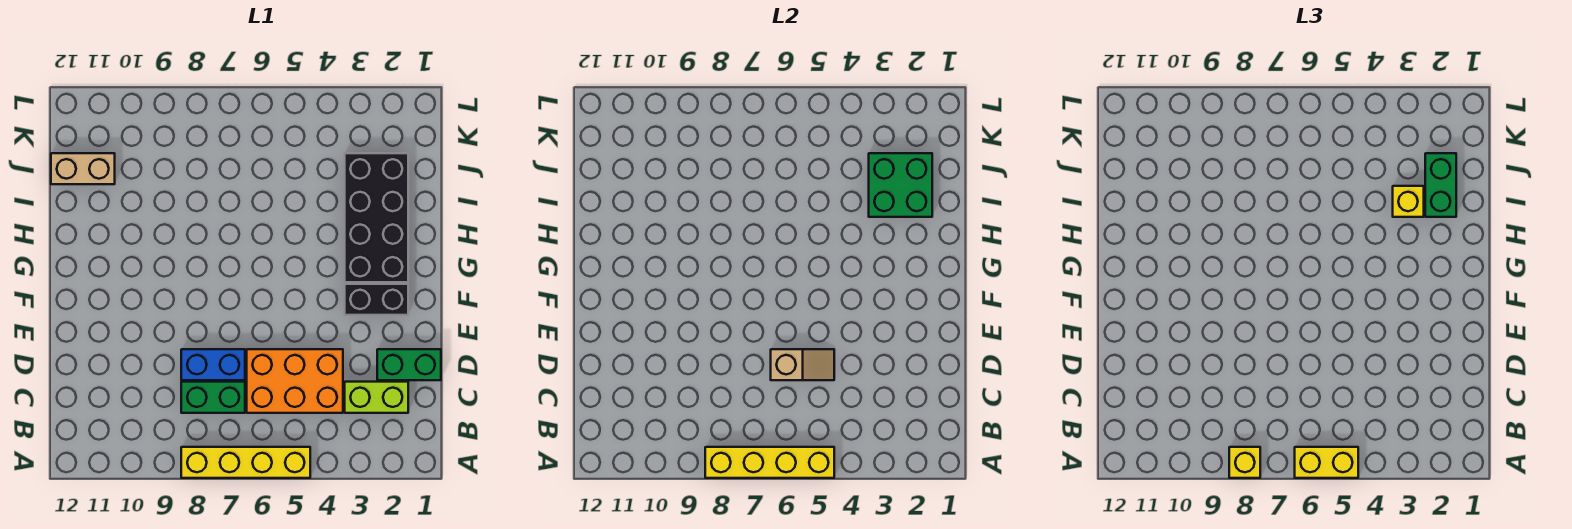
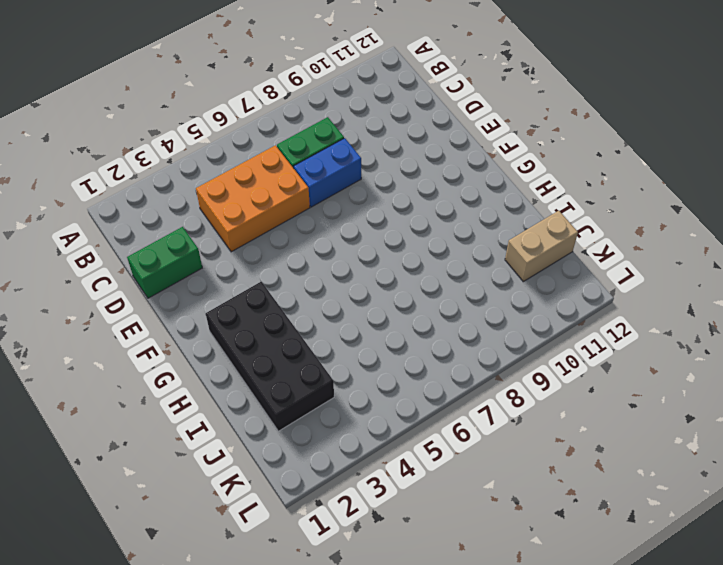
none -> yellow brick A5:A8 level 1
none -> lime brick C2:C3 level 1
none -> black brick F2:F3 level 1

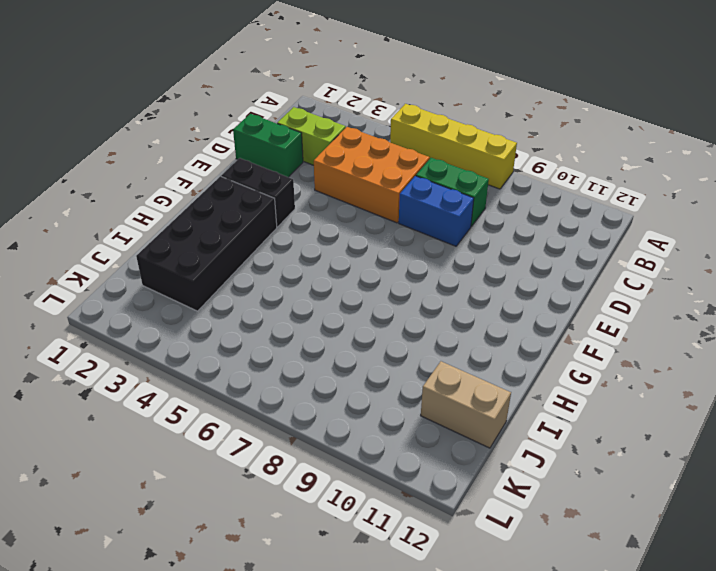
none -> yellow brick A5:A8 level 2
none -> tan slope D5:D6 level 2 top 6
none -> green brick I2:J3 level 2

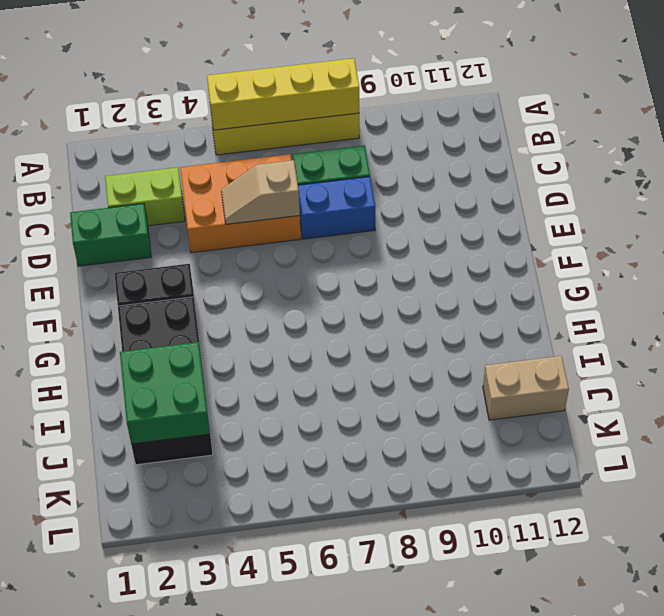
none -> yellow brick A5:A6 level 3
none -> yellow brick A8 level 3
none -> green brick I2:J2 level 3

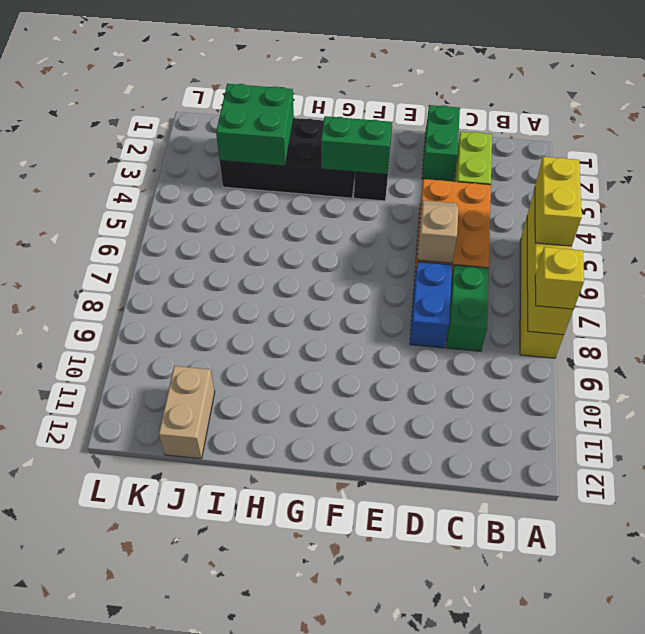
green brick F3:G3 level 2 -> green brick I2:J2 level 3
none -> yellow brick I3 level 3

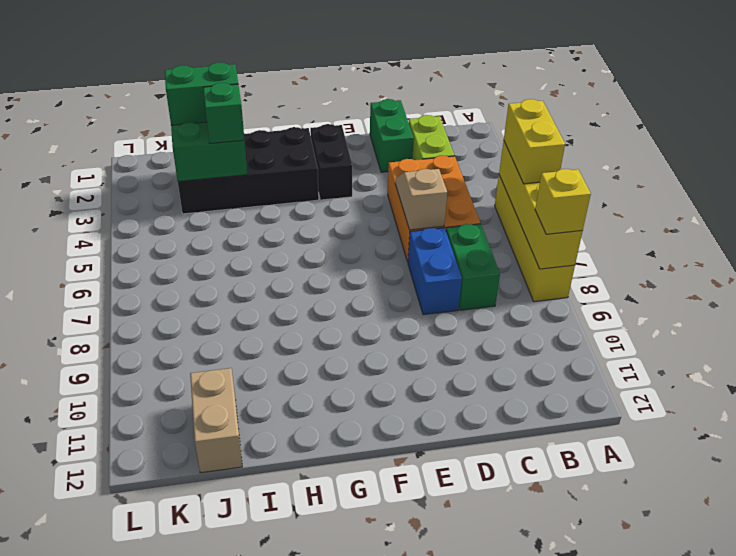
green brick I3 level 3 -> yellow brick I3 level 3

